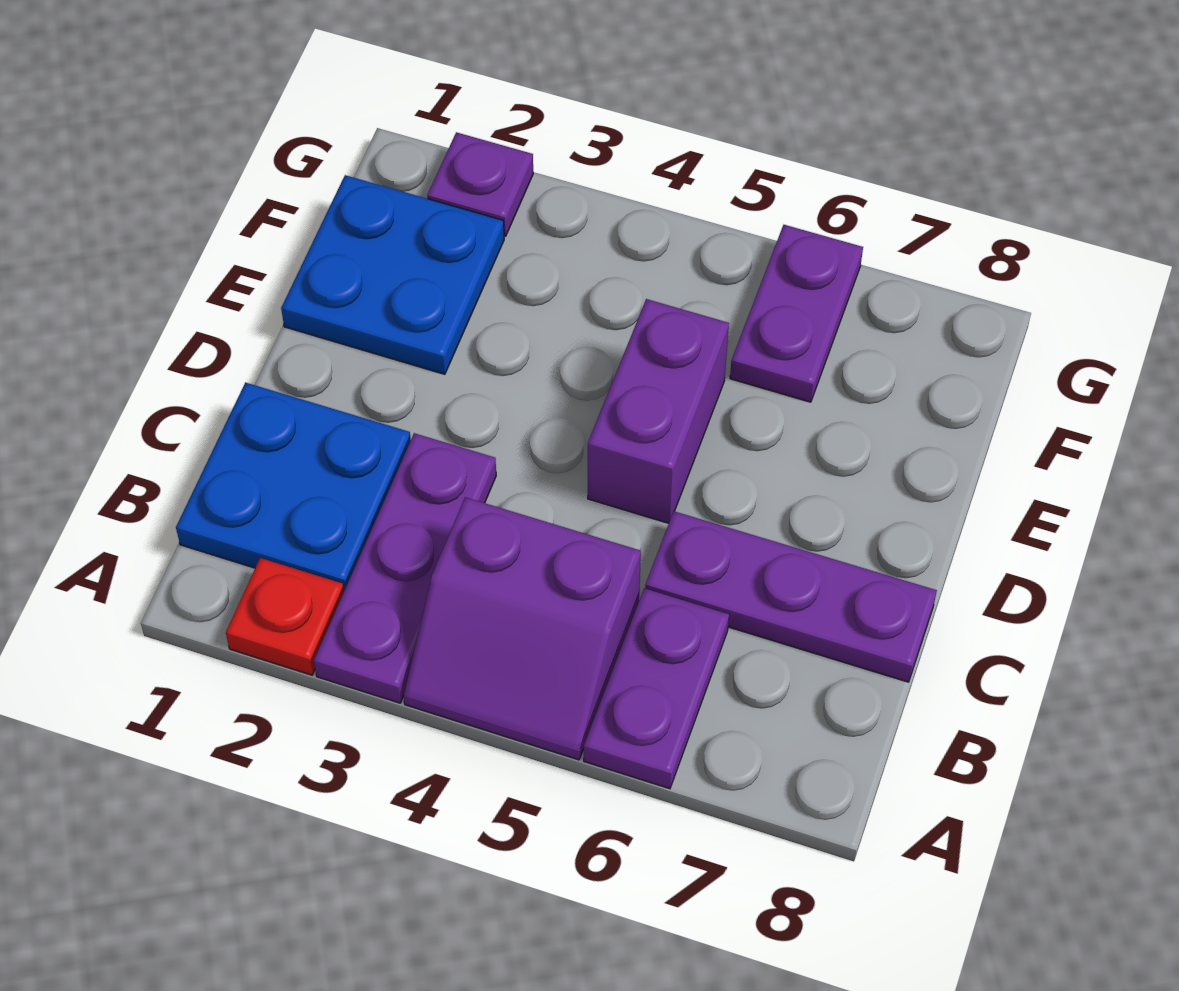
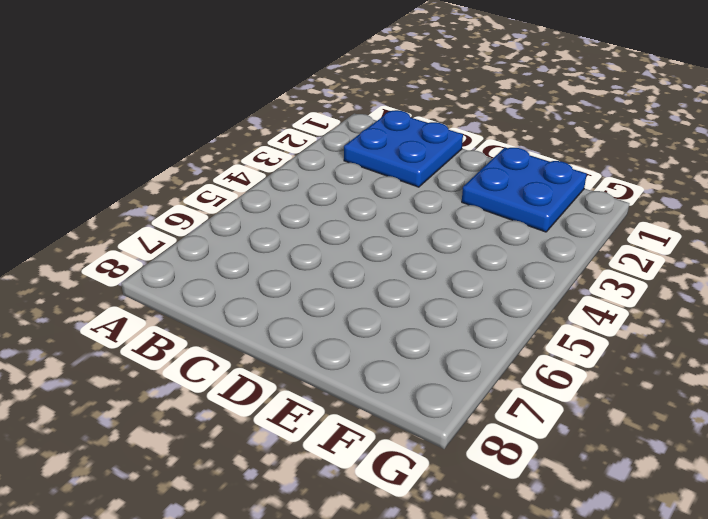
none -> red plate A2 level 1
none -> purple plate A3:C3 level 1

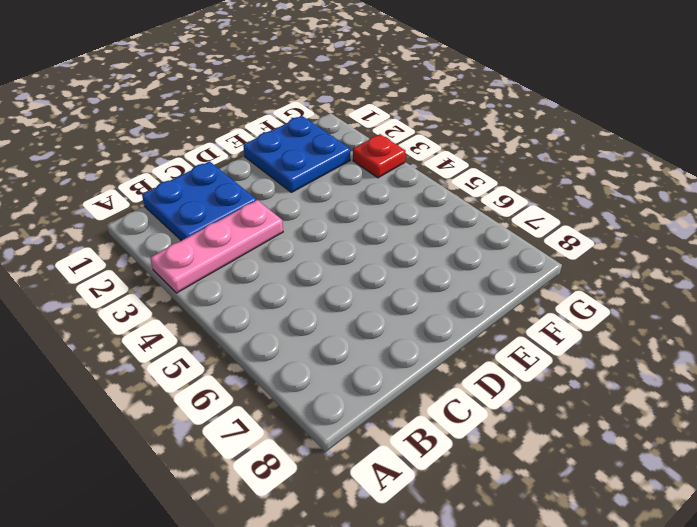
pink plate A3:C3 level 1 -> purple plate A3:C3 level 1
red plate G3 level 1 -> red plate A2 level 1
none -> purple slope A4:B5 level 1 top B
none -> purple plate A6:B6 level 1

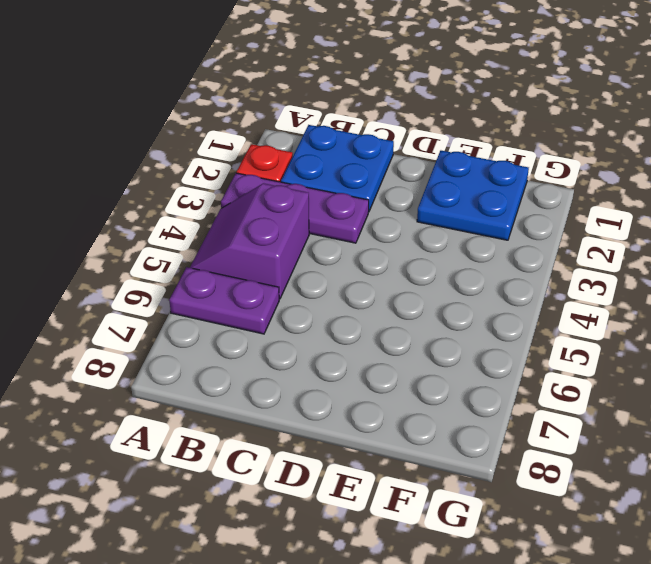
none -> purple plate C6:C8 level 1
none -> purple brick D5:E5 level 1

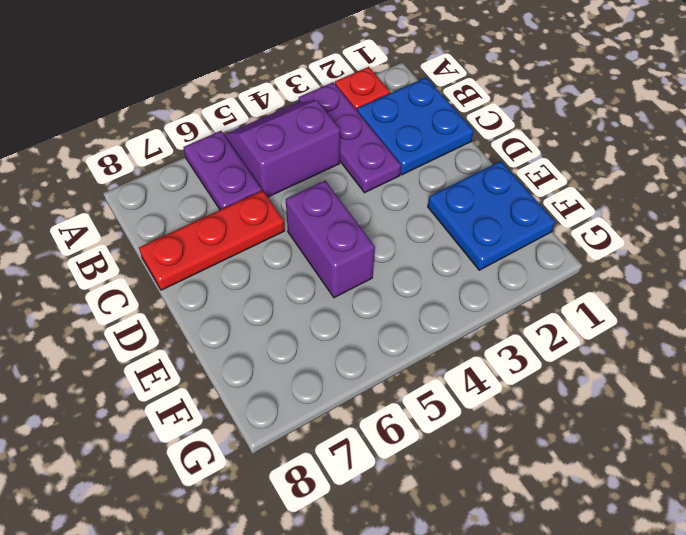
red plate C6:C8 level 1 -> purple plate C6:C8 level 1
none -> purple plate F6:G6 level 1
none -> purple plate G2 level 1

